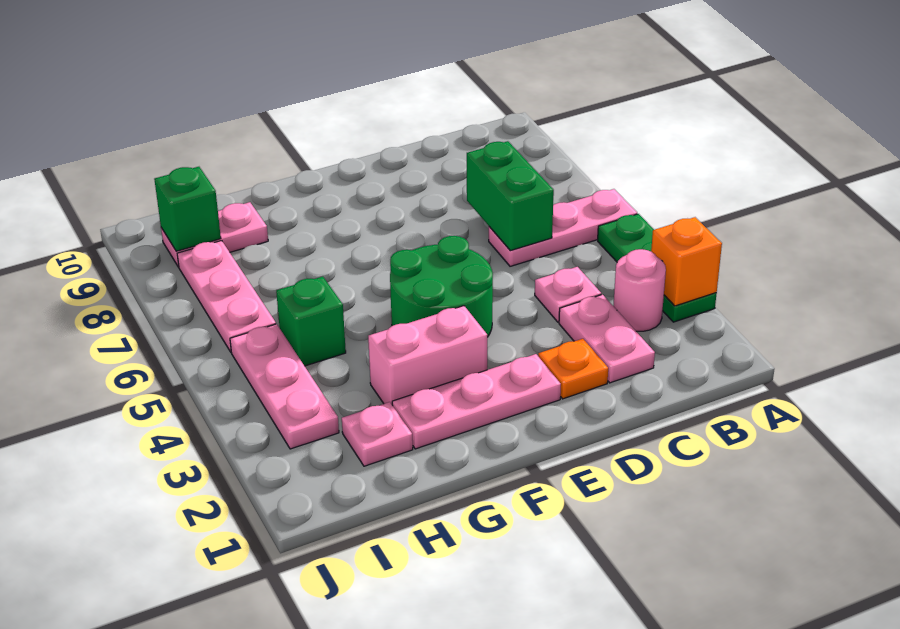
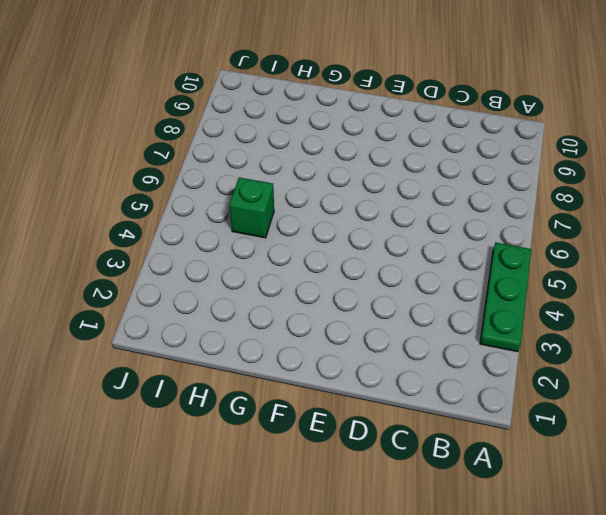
none -> pink plate A6:C6 level 1
none -> pink round brick B3 level 1
none -> pink plate C2:C3 level 1

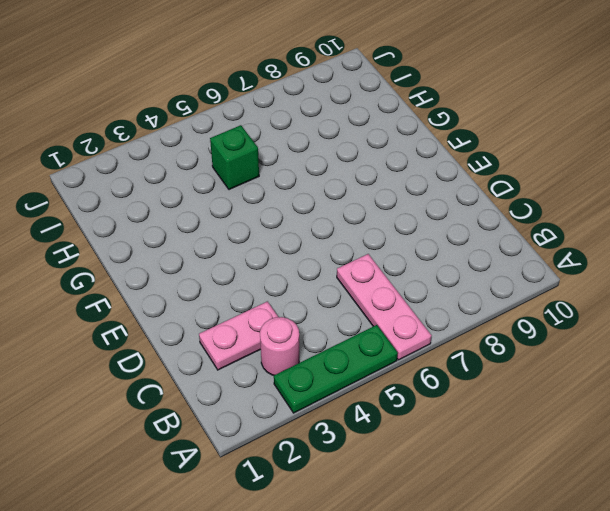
none -> pink plate C4 level 1
none -> orange plate D2 level 1
none -> pink plate E2:G2 level 1

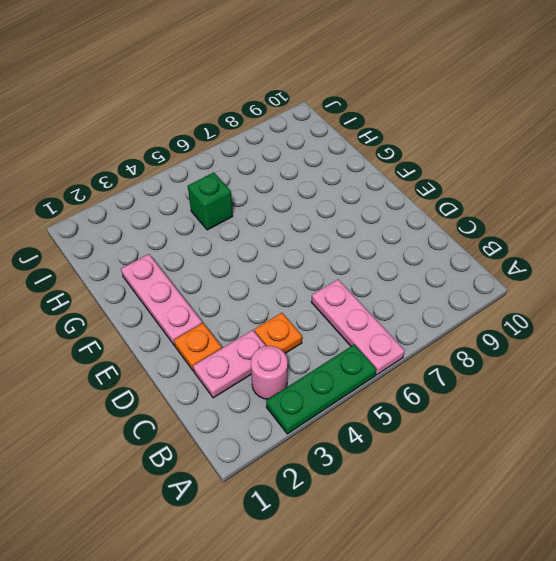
orange plate C4 level 1 -> pink plate C4 level 1
none -> green round brick E4:F5 level 1
none -> pink brick F3:G3 level 1
none -> pink plate H2 level 1

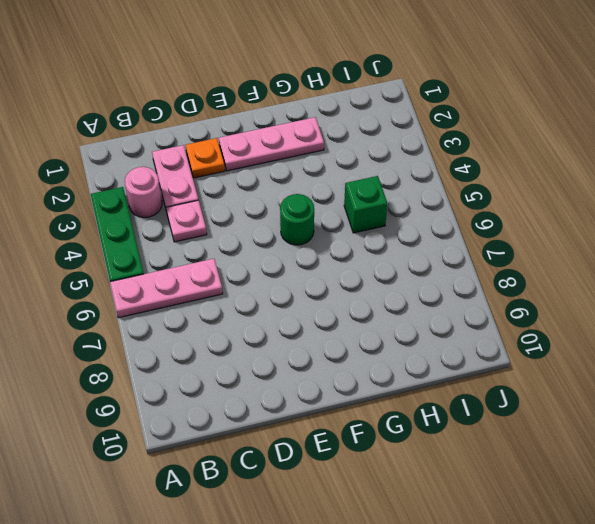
green round brick F5 level 1 -> green round brick E4:F5 level 1
none -> pink brick F3:G3 level 1
none -> pink plate H2 level 1
none -> pink plate H9:I9 level 1

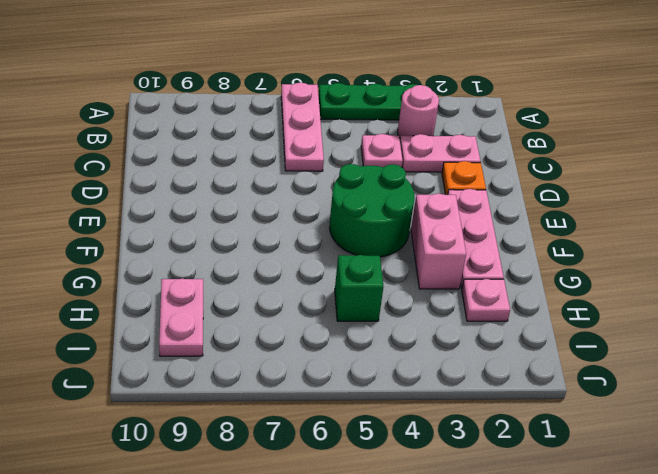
none -> pink plate I3:I5 level 1
none -> pink plate I6:I8 level 1
none -> orange brick A3 level 2

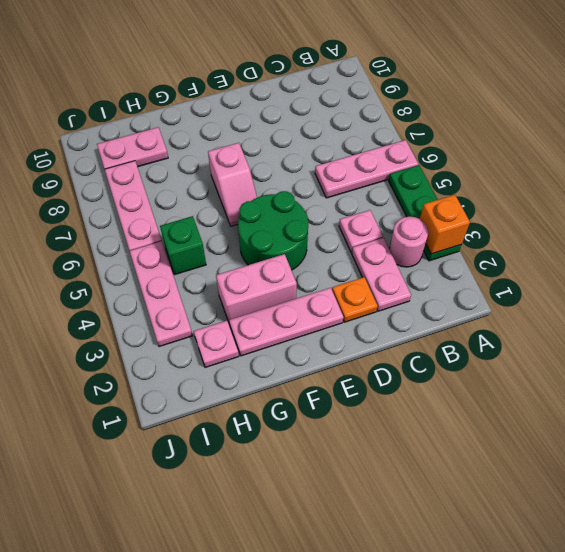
pink slope F6:F7 level 1 top 7 -> none
none -> green brick C6:C7 level 2
none -> green brick I9 level 2

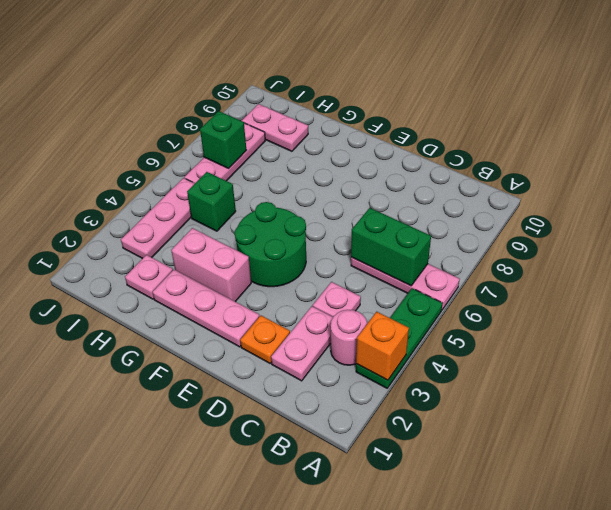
green brick B6:C6 level 2 -> green brick C6:C7 level 2
green brick I7 level 2 -> green brick I9 level 2

